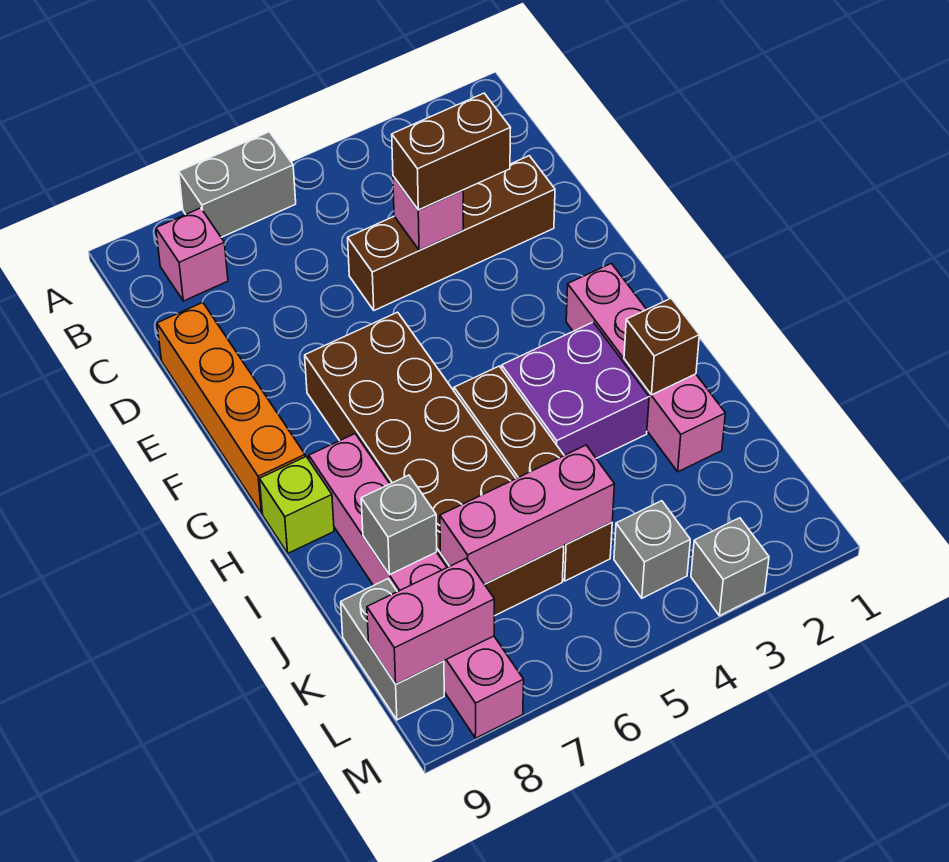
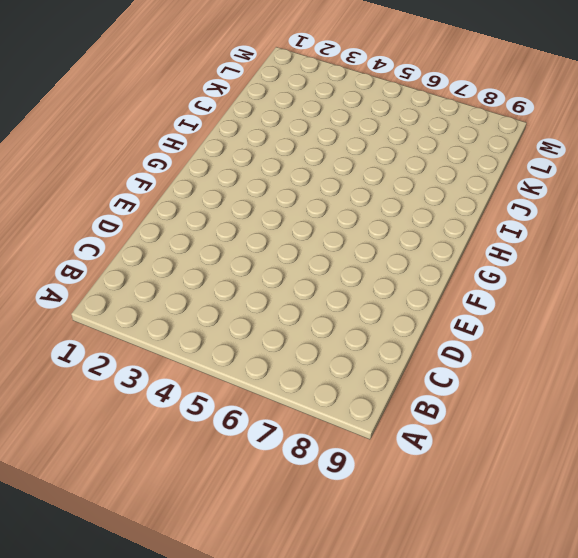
none -> grey brick A6:A7 level 1
none -> pink brick B8 level 1
none -> brown brick D2:D5 level 1

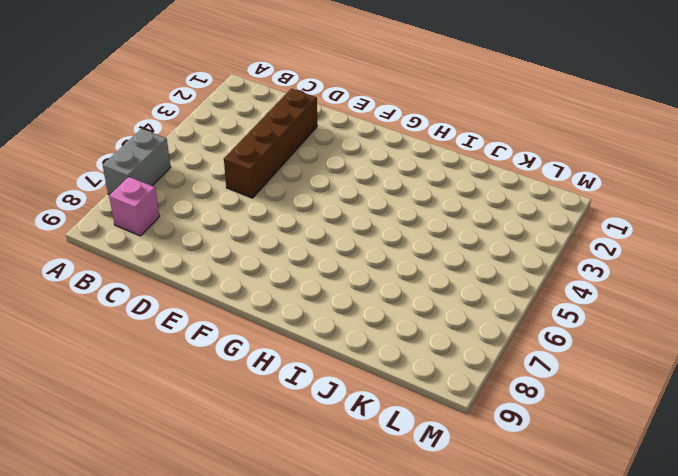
none -> orange brick D9:G9 level 1
none -> brown brick F6:K7 level 1
none -> pink brick G2:J2 level 1

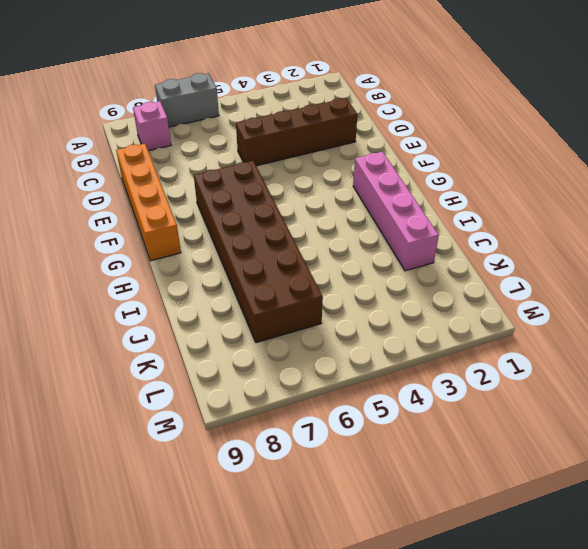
none -> purple brick H3:I4 level 1
none -> brown brick H5:K5 level 1
none -> pink brick H8:M8 level 1

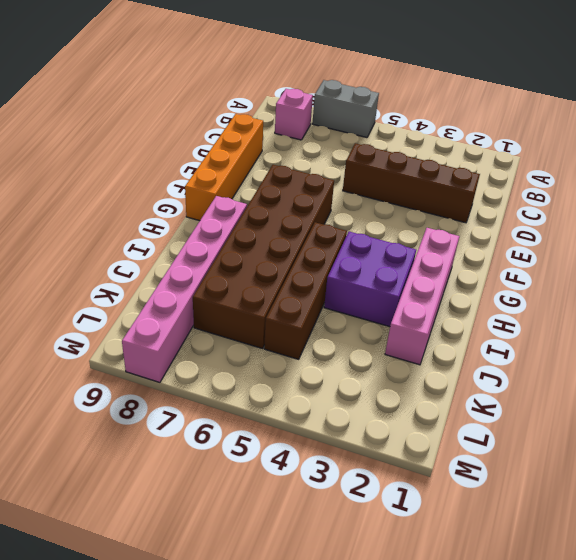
none -> lime brick H9 level 1
none -> grey brick K9:L9 level 1
none -> grey brick L4 level 1

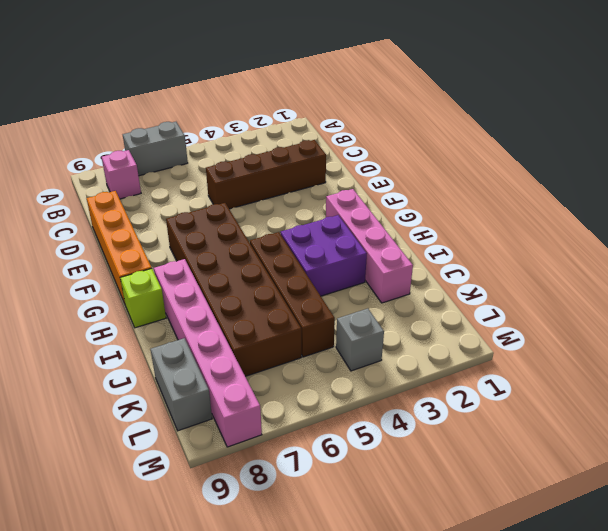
none -> grey brick M3 level 1
none -> pink brick D4 level 2
none -> brown brick I2 level 2

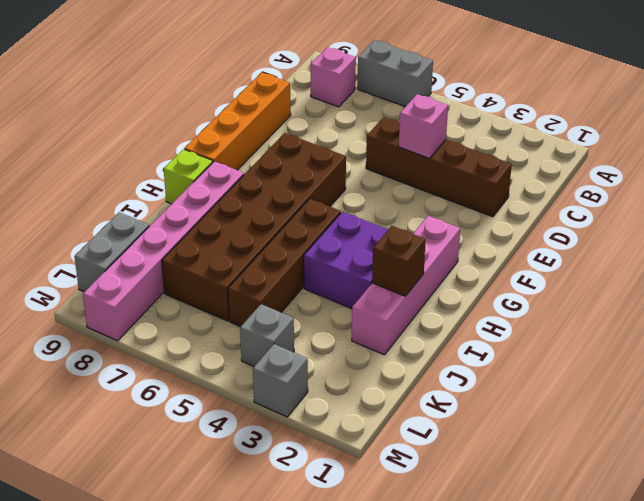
none -> grey brick J8 level 2
none -> pink brick K5:K7 level 2
none -> pink brick L8:L9 level 2

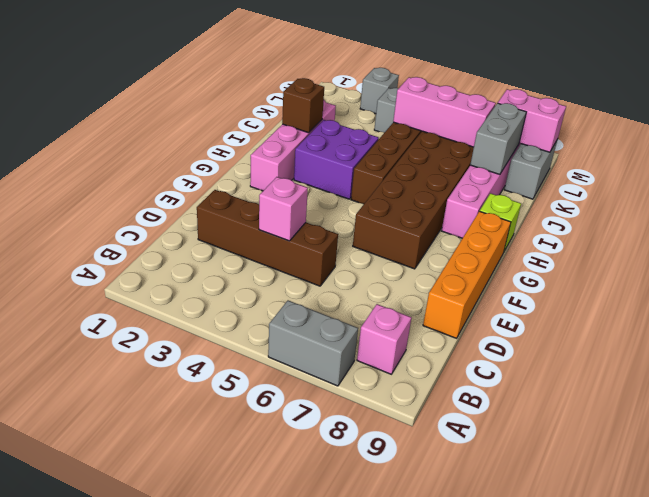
grey brick J8:K8 level 2 -> grey brick J8 level 2
none -> brown brick D3:D4 level 3

